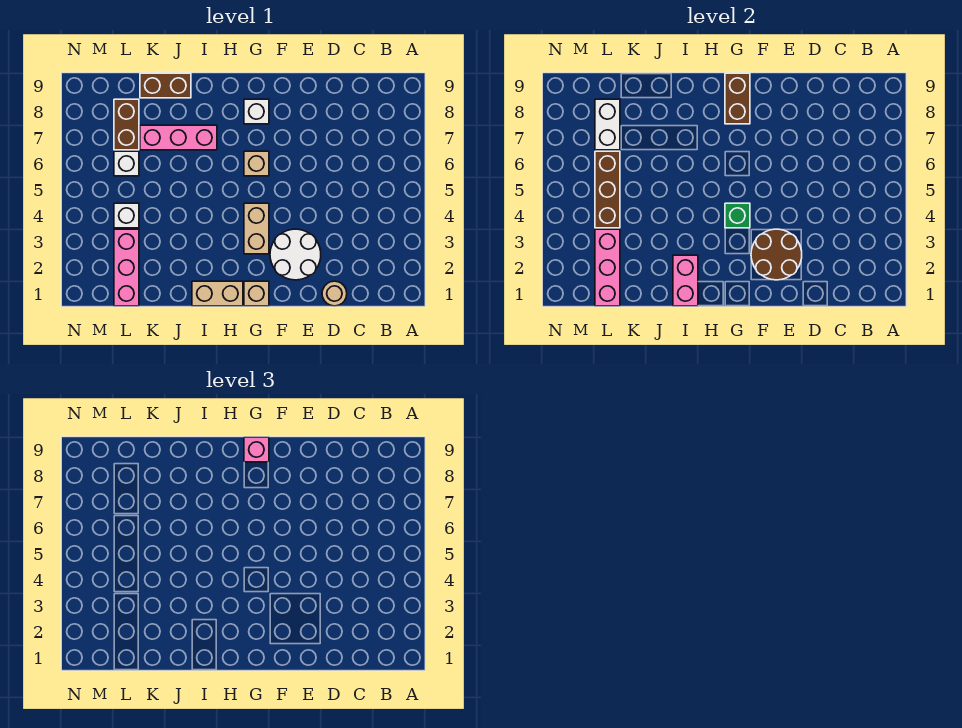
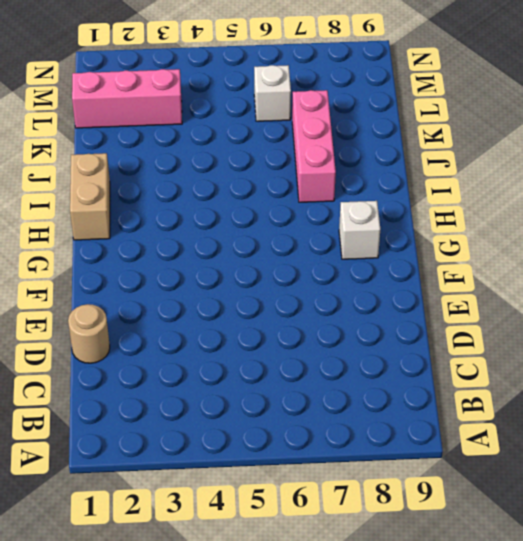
none -> white round brick E2:F3 level 1
none -> tan brick G1 level 1
none -> tan brick G3:G4 level 1

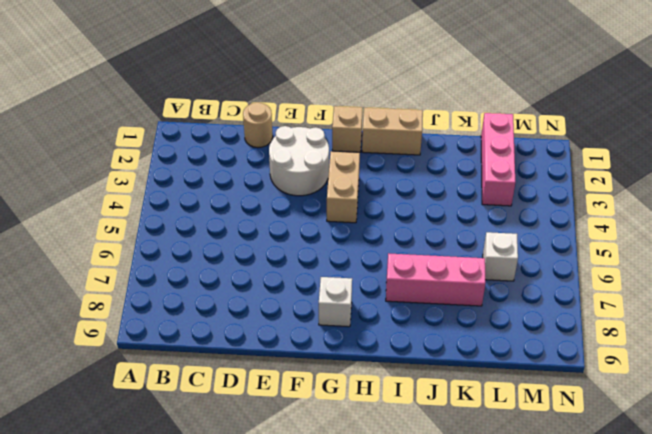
none -> tan brick G6 level 1
none -> brown brick J9:K9 level 1
none -> white brick L4 level 1

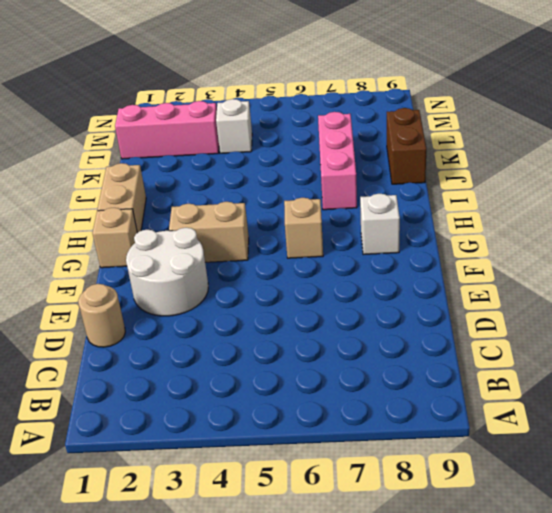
none -> white brick L6 level 1
none -> brown brick L7:L8 level 1
none -> brown round brick E2:F3 level 2

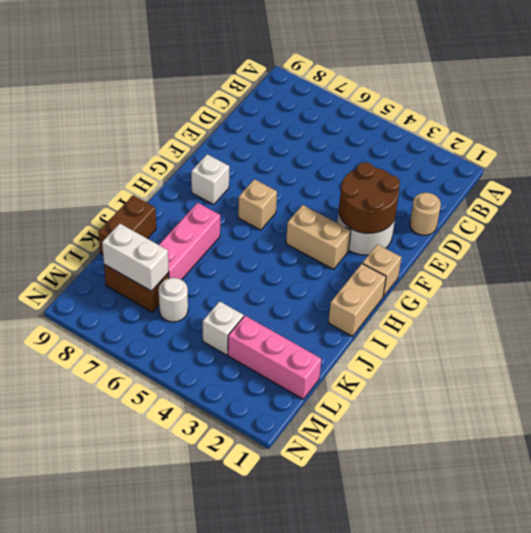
white round brick L6 level 1 -> white brick L6 level 1
none -> green brick G4 level 2
none -> brown brick G8:G9 level 2
none -> pink brick I1:I2 level 2

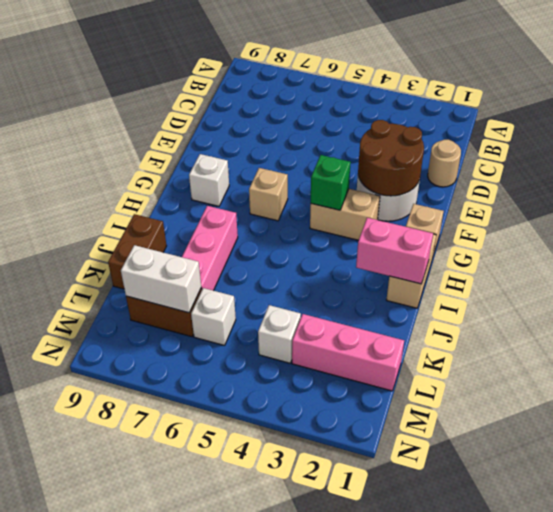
none -> brown brick G8:G9 level 2
none -> pink brick L1:L3 level 2
none -> brown brick L4:L6 level 2

